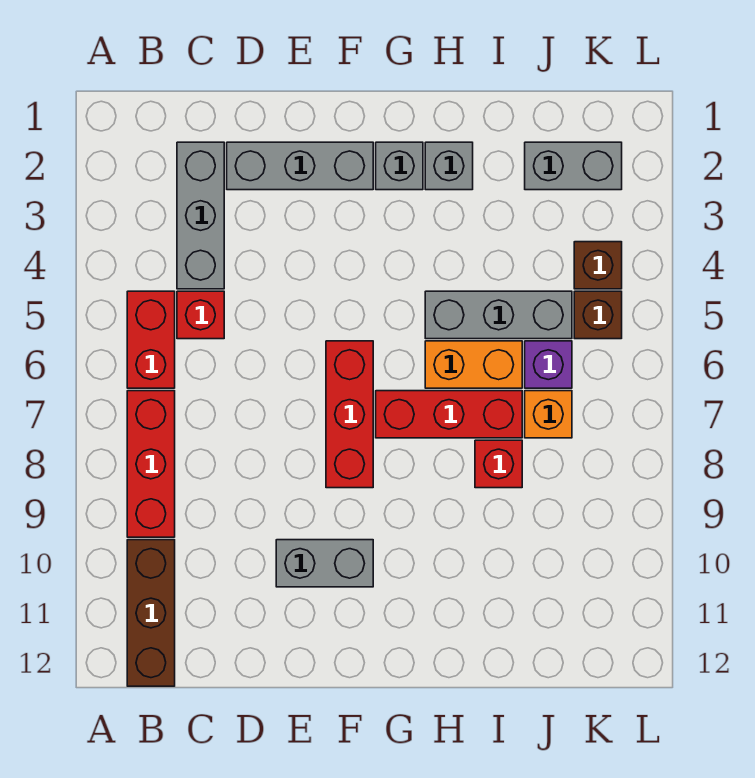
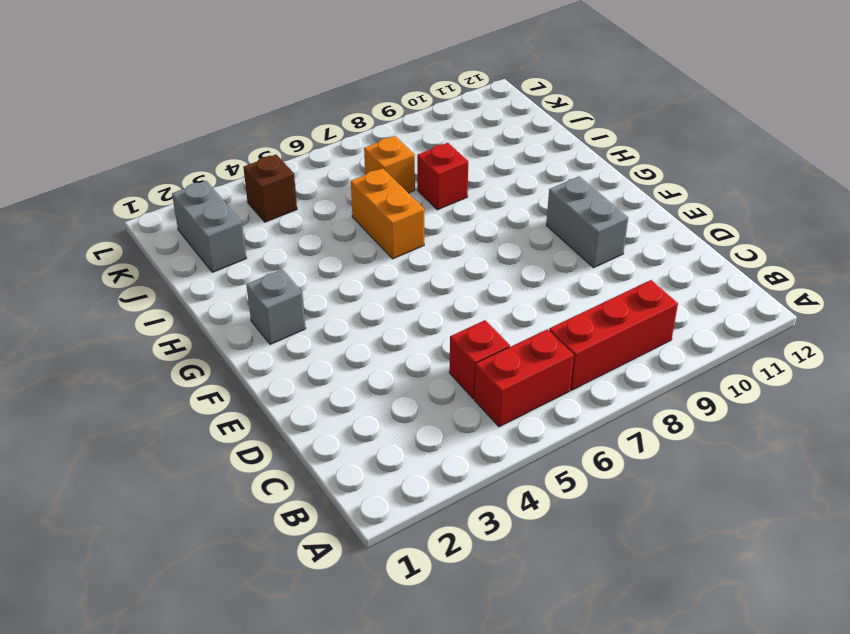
none -> brown brick B10:B12 level 1
none -> grey brick C2:C4 level 1
none -> grey brick D2:F2 level 1

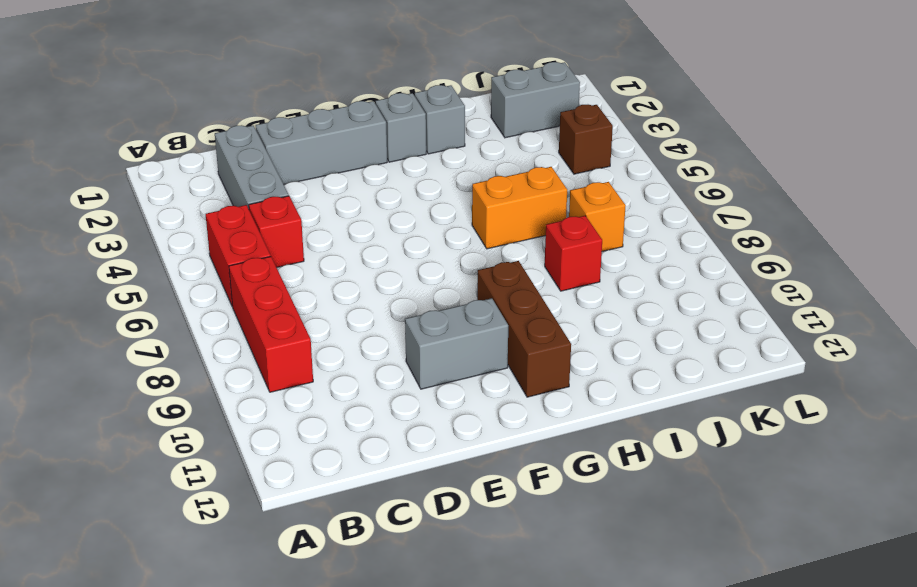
brown brick G9:G11 level 1 -> brown brick B10:B12 level 1
none -> red brick F6:F8 level 1
none -> red brick G7:I7 level 1
none -> grey brick H5:J5 level 1

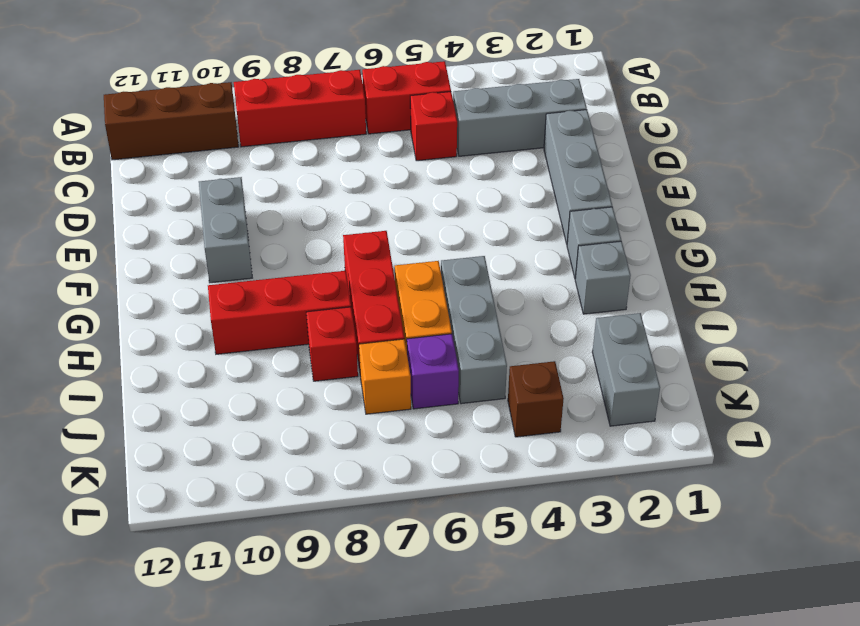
red brick H8:H10 level 1 -> red brick F6:F8 level 1
none -> brown brick K5 level 1

